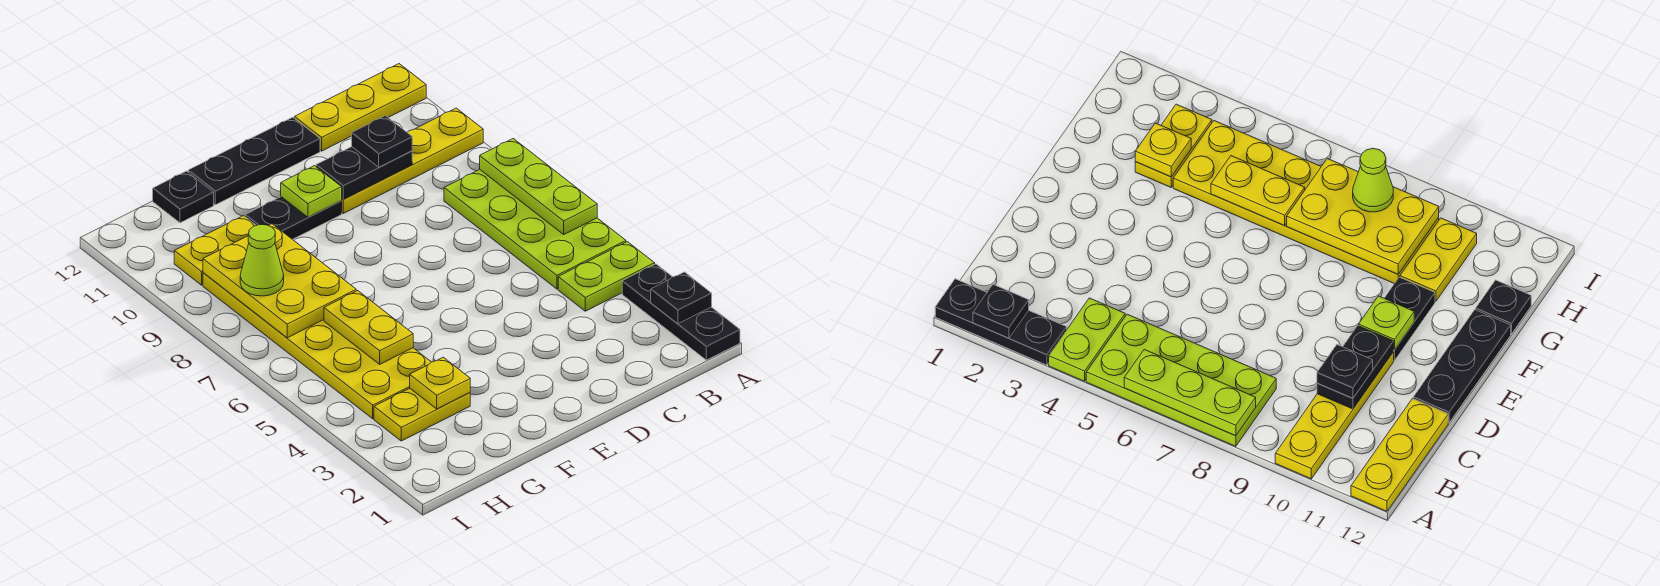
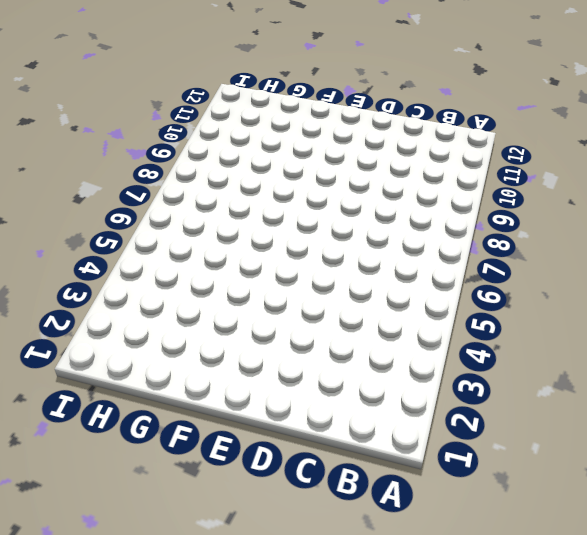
none -> black plate A1:A3 level 1
none -> lime plate A4:B4 level 1
none -> lime plate A5:B8 level 1

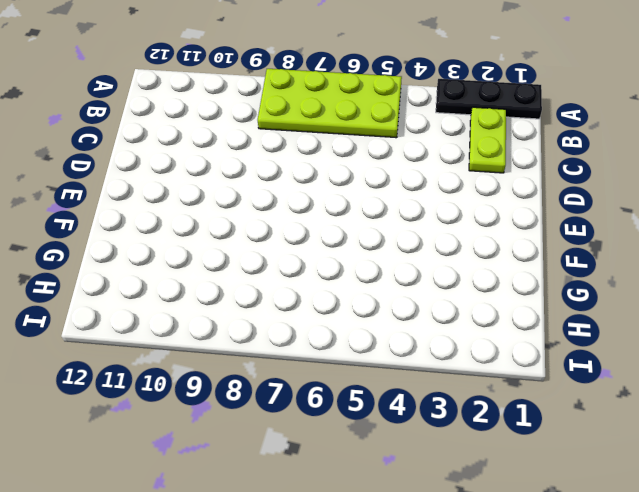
lime plate B2:C2 level 1 -> lime plate A4:B4 level 1
none -> yellow plate A10:D10 level 1
none -> yellow plate A12:C12 level 1
none -> black plate D12:F12 level 1

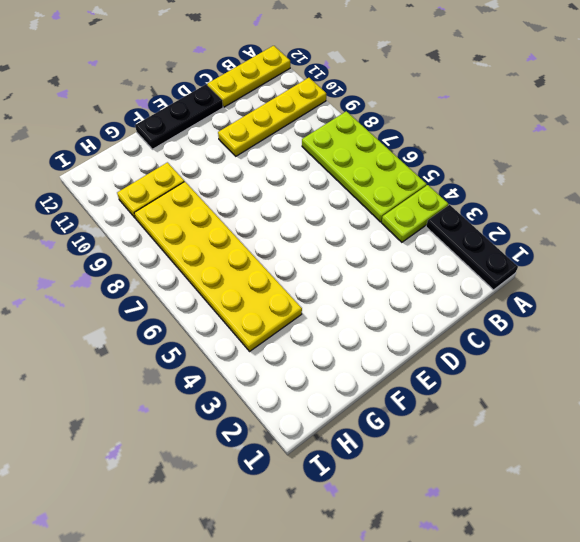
none -> black plate E10:F10 level 1
none -> yellow plate G3:H3 level 1
none -> black plate G12 level 1

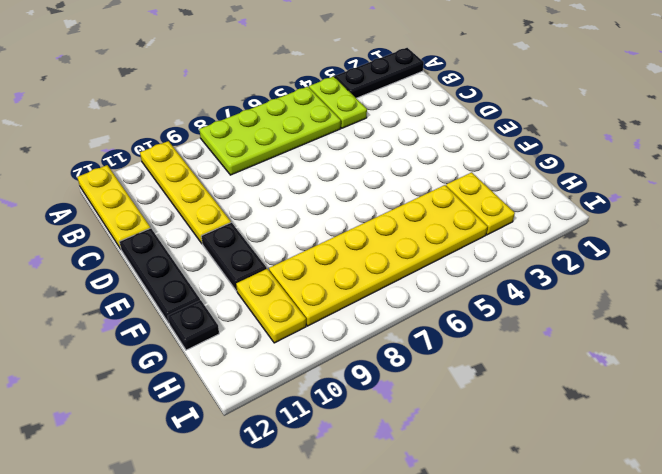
none -> black plate A2 level 2
none -> lime plate A6:A8 level 2
none -> black plate C10:D10 level 2

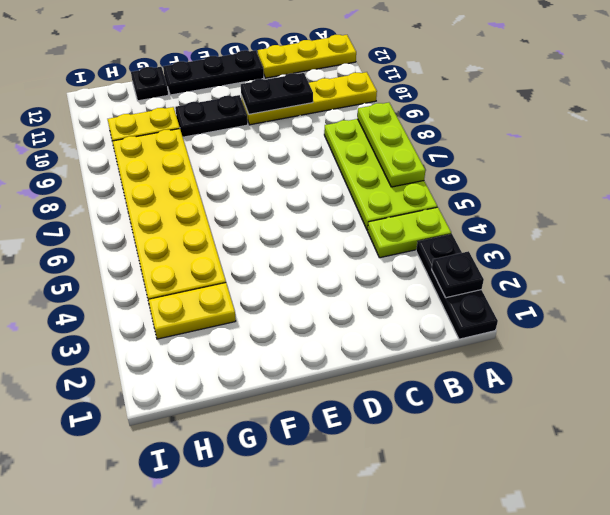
none -> lime plate E10 level 2
none -> yellow plate G3 level 2
none -> yellow plate G5:G6 level 2

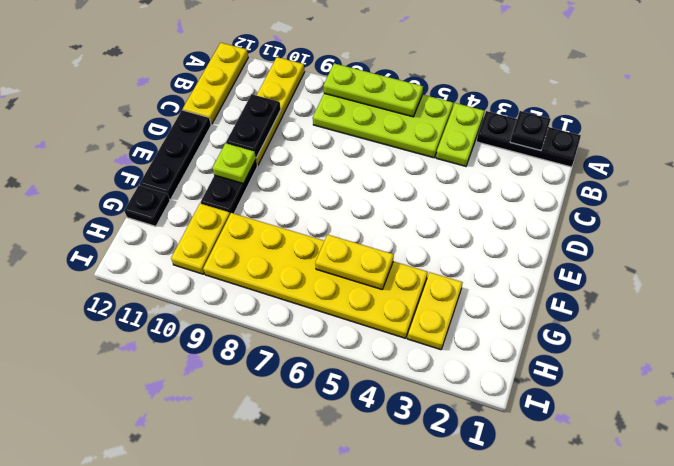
none -> yellow plate G3 level 2
none -> yellow plate G7:H9 level 2
none -> black plate C10 level 3

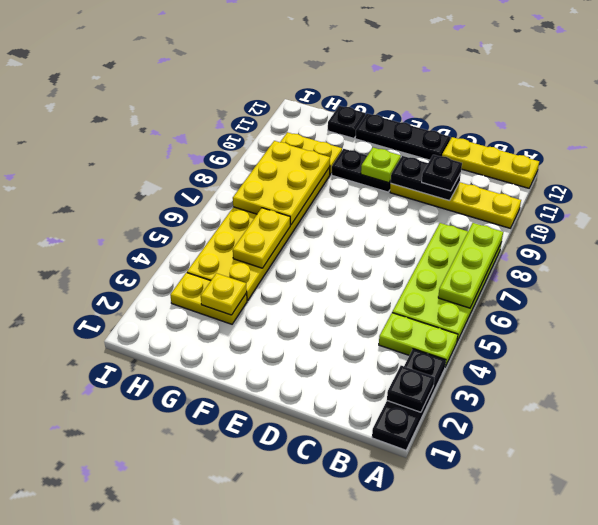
none -> lime cone H8 level 3

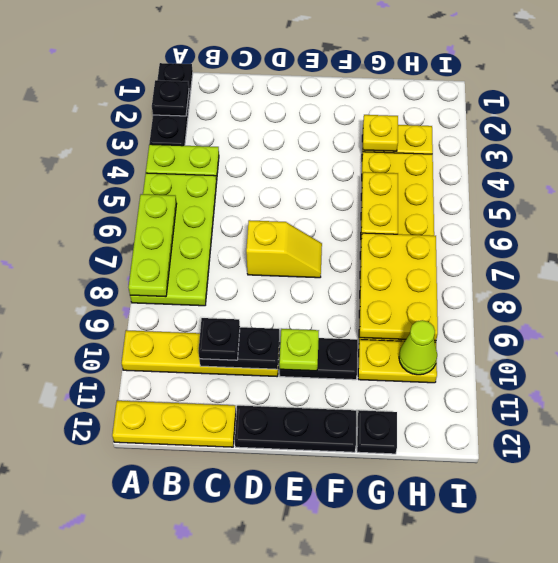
yellow slope D7:E7 level 1 top D -> none
lime cone H10 level 2 -> lime cone H8 level 3

